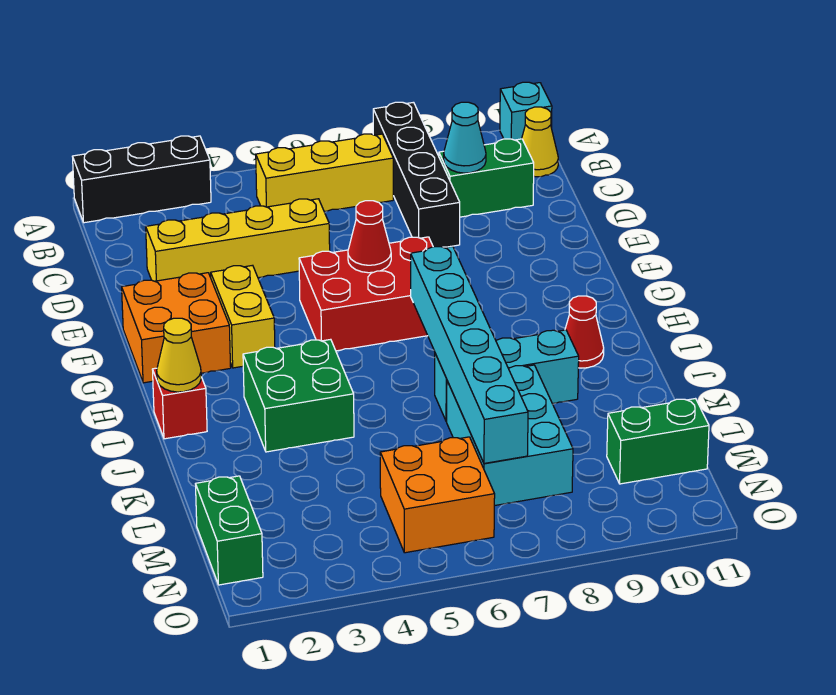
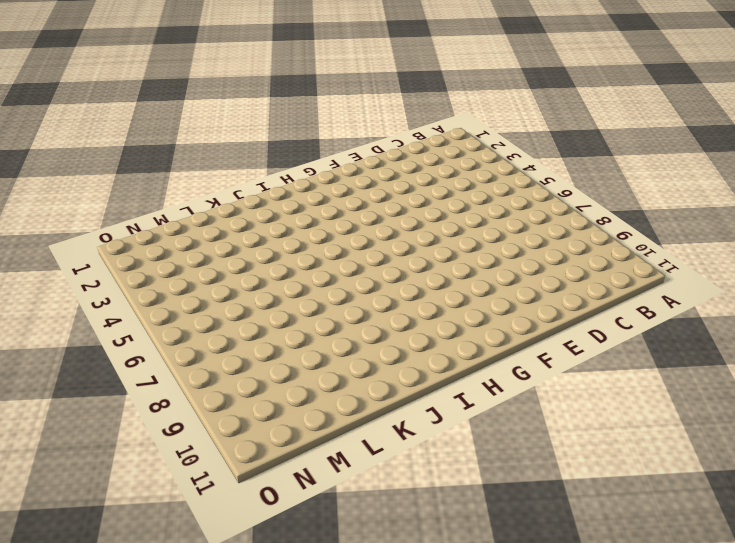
none -> black brick A1:A3 level 1
none -> black brick A8:D8 level 1
none -> cyan brick A11 level 1

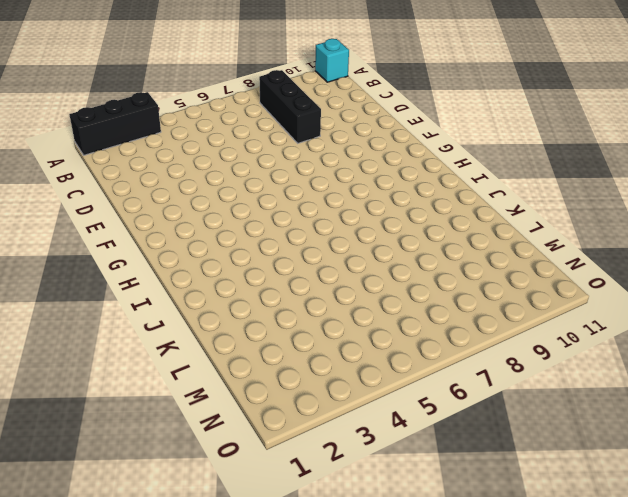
black brick B8:D8 level 1 -> black brick A8:D8 level 1
none -> yellow brick B5:B7 level 1
none -> yellow cone B11 level 1
none -> green brick C9:C10 level 1

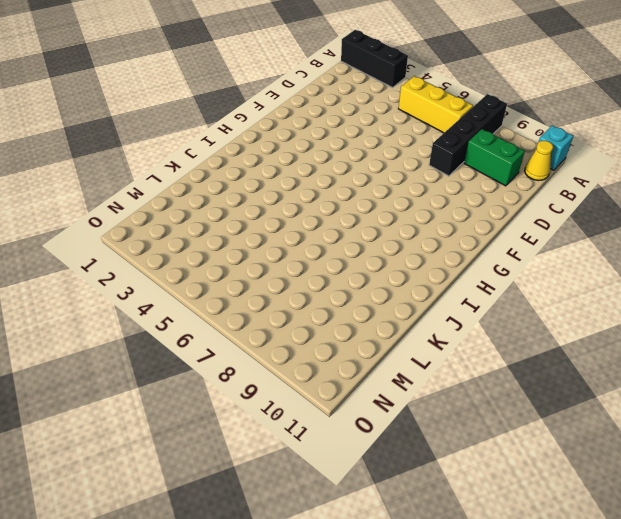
none -> yellow brick D2:D5 level 1
none -> orange brick F1:G2 level 1
none -> yellow brick F3:G3 level 1

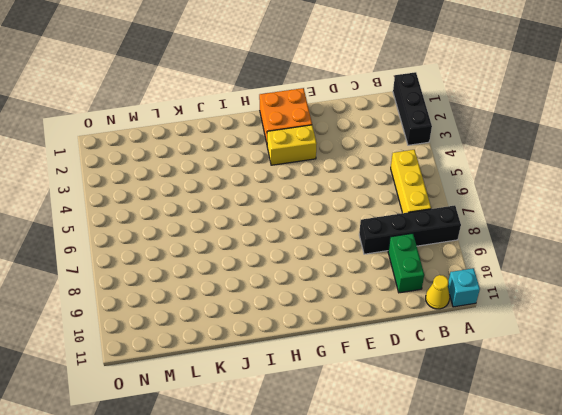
none -> yellow brick D2:D5 level 1
none -> red brick F5:G7 level 1
none -> red brick I1 level 1

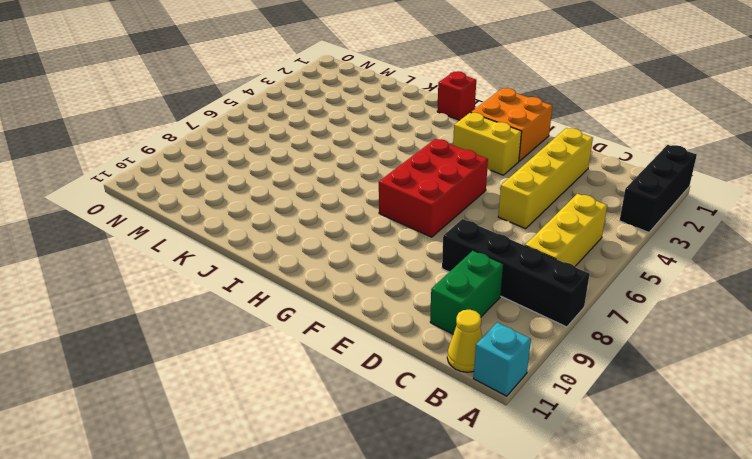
none -> green brick I3:J4 level 1
none -> red cone I10 level 1
none -> cyan brick J7:J9 level 1

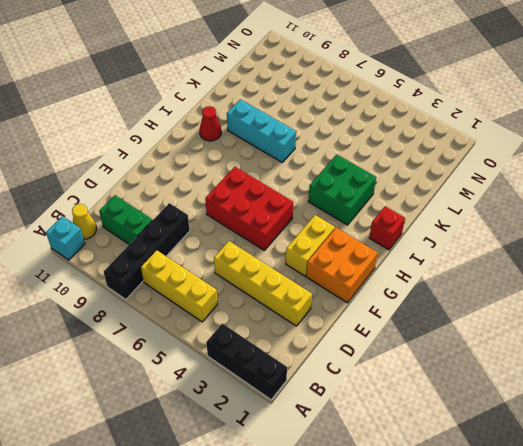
none -> cyan brick K7:M8 level 1
none -> green brick M1:N1 level 1
none -> orange brick M5:N6 level 1

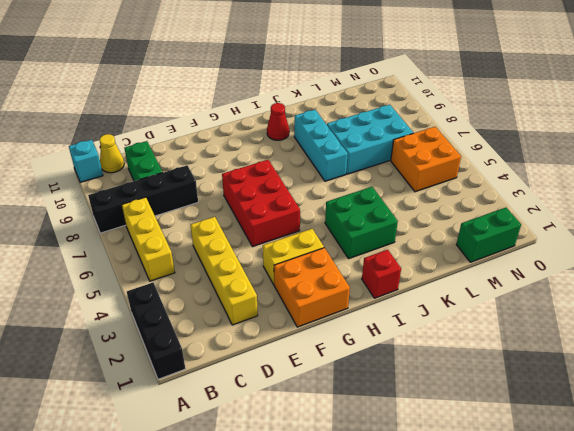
none -> green brick M10:M11 level 1
none -> cyan cone C9 level 2
none -> red cone F6 level 2

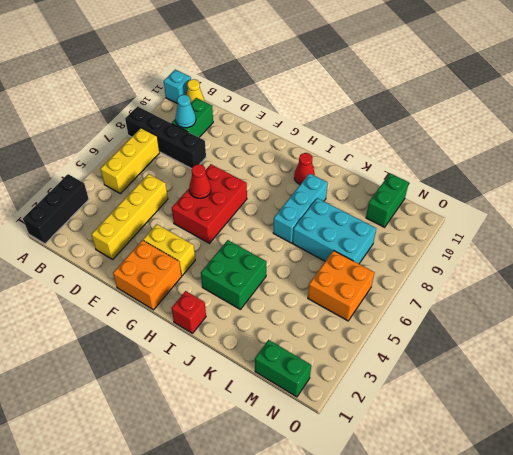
none -> cyan brick H7:M7 level 2
none -> yellow cone I1 level 2

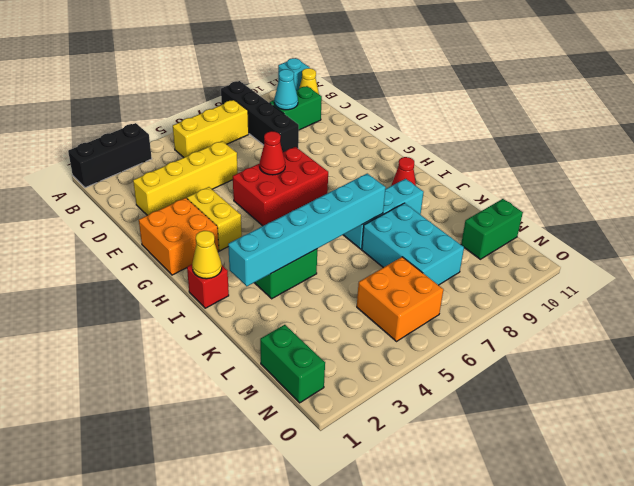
cyan brick J2:J7 level 2 -> cyan brick H7:M7 level 2

